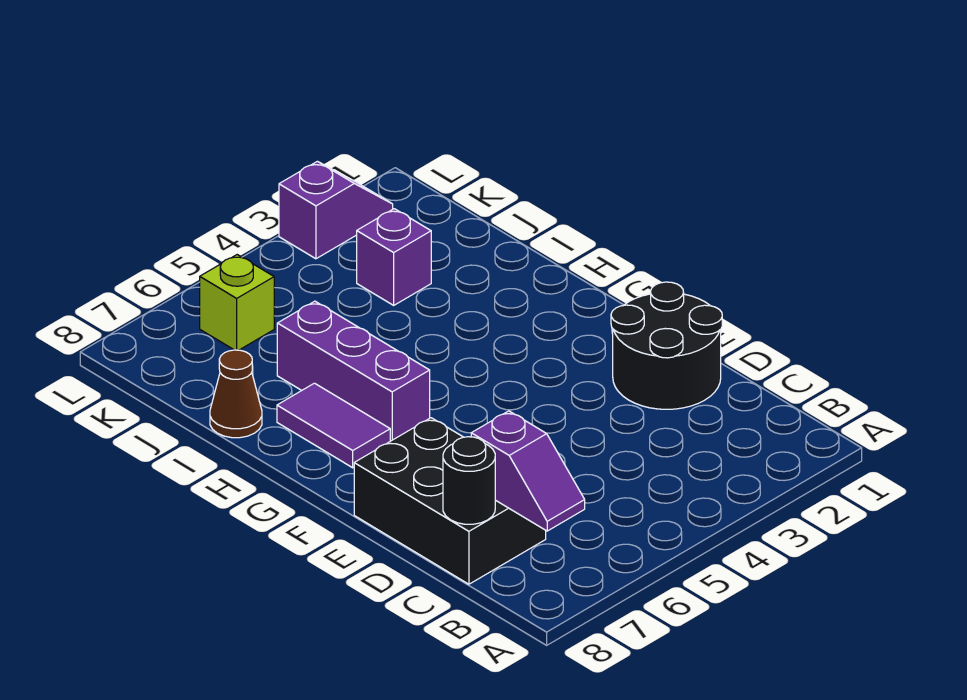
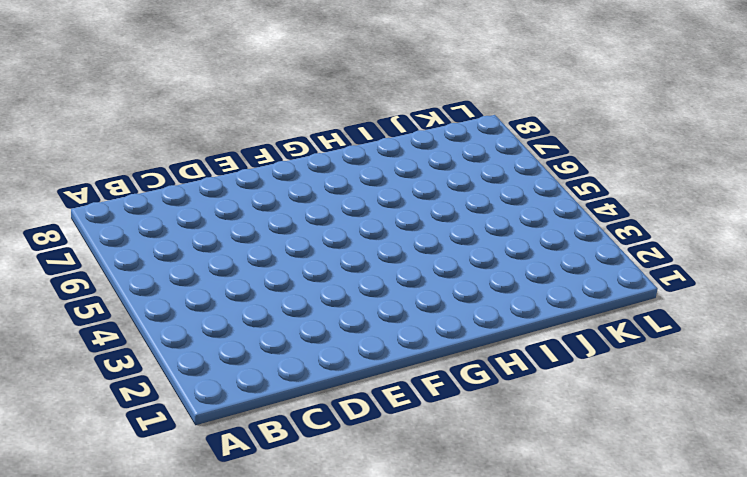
none -> black brick C7:E8 level 1
none -> black round brick D1:E2 level 1

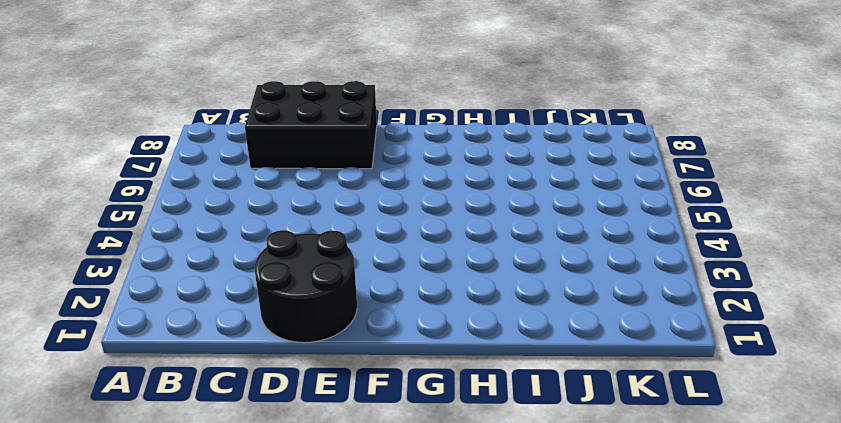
none -> purple brick G6:I6 level 1
none -> purple tile G7:H7 level 1

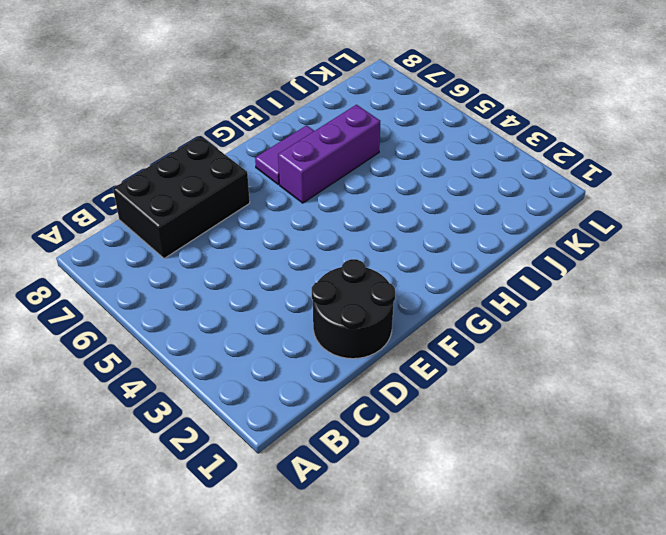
none -> brown cone I8 level 1
none -> purple brick J3 level 1

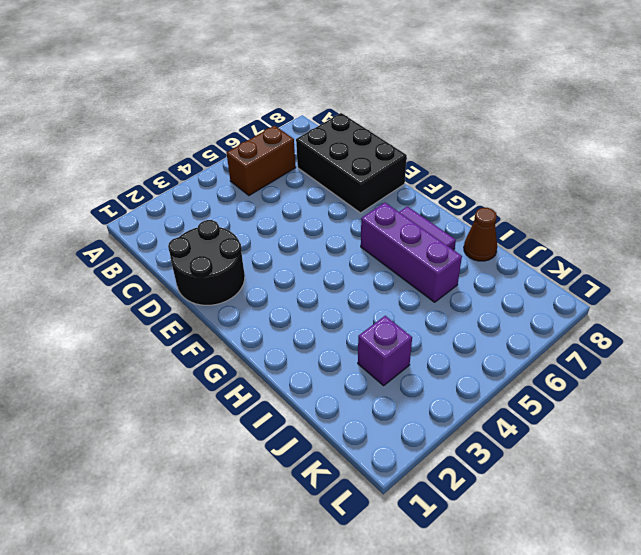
brown brick B5:B6 level 1 -> none
none -> lime brick K6 level 1
none -> purple slope L2:L3 level 1 top 3

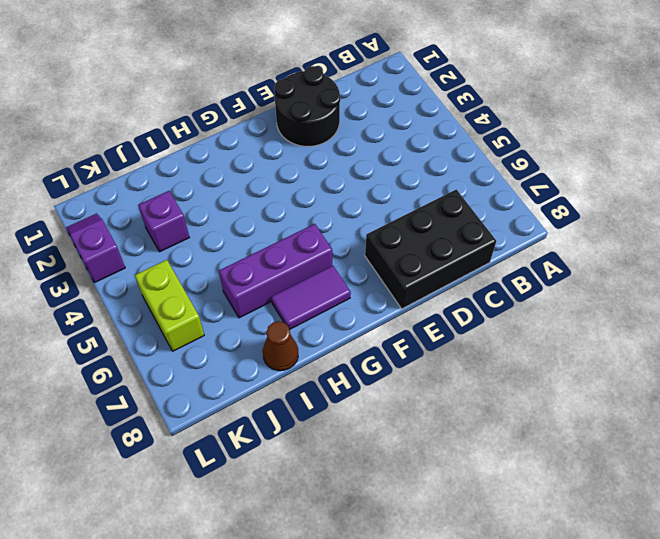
lime brick K5:K6 level 1 -> lime brick K6 level 1
none -> purple slope B7:C7 level 2 top C
none -> black round brick C8 level 2

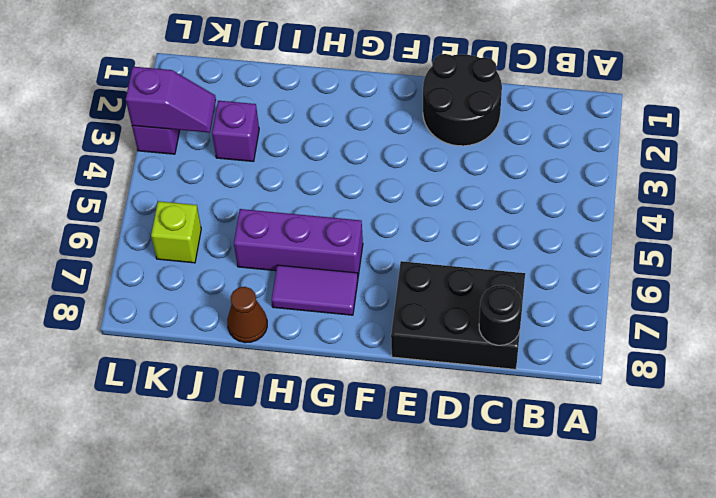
purple slope K3:L3 level 2 top L -> purple slope B7:C7 level 2 top C

